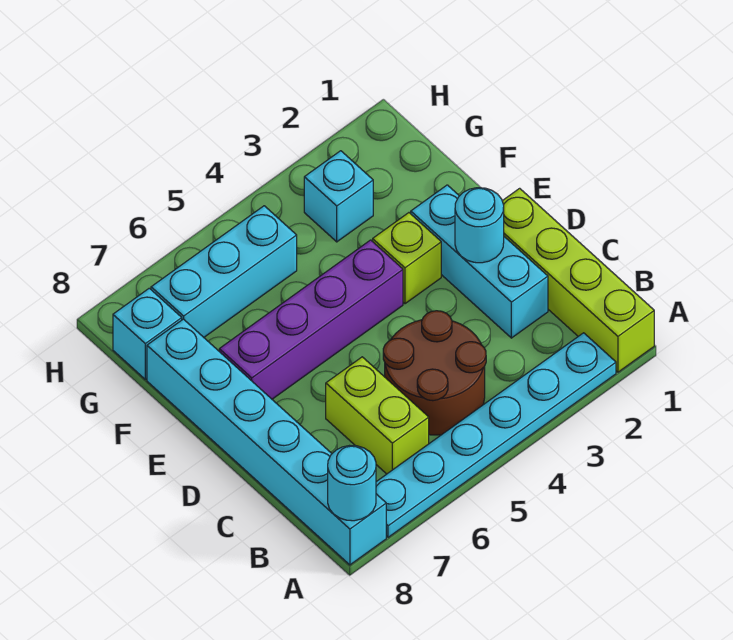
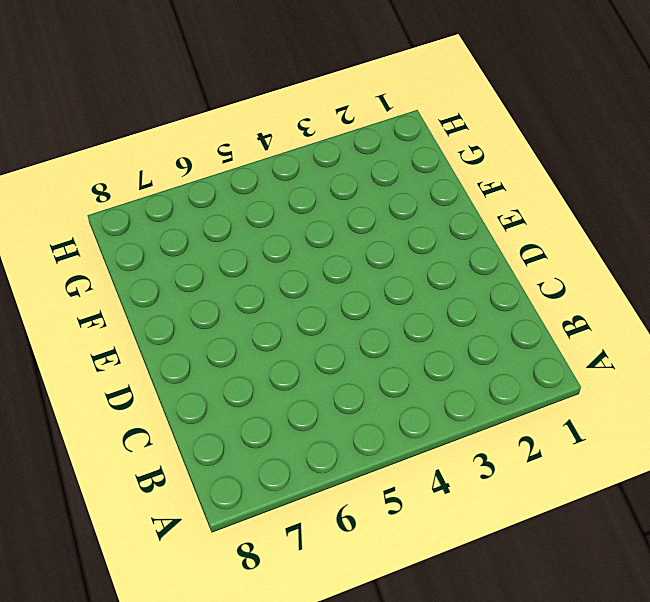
none -> lime brick A1:D1 level 1
none -> cyan plate A2:A7 level 1
none -> cyan brick A8:F8 level 1

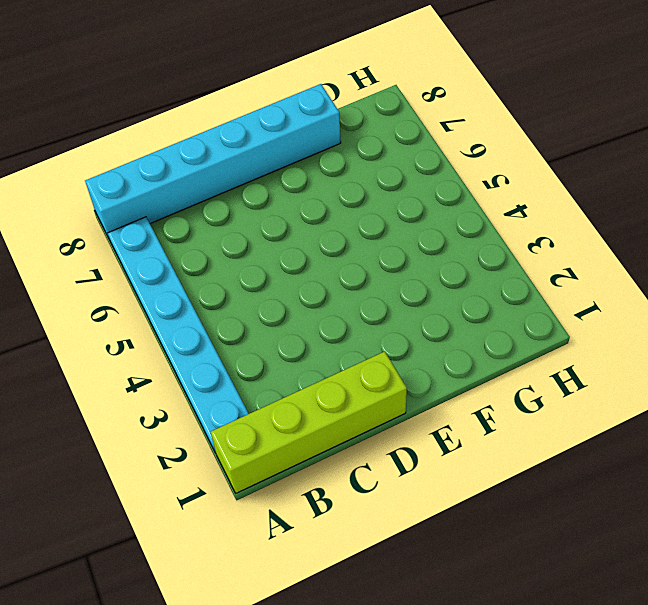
none -> brown round brick B4:C5 level 1
none -> lime brick B6:C6 level 1
none -> cyan brick C2:E2 level 1

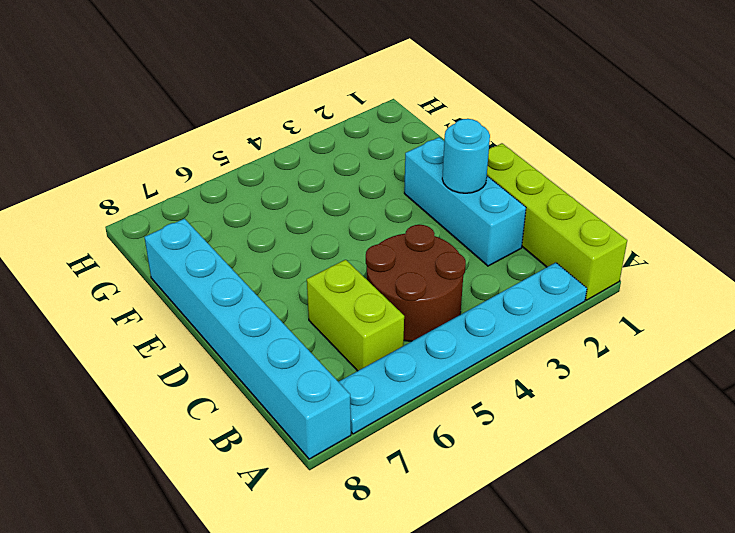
none -> lime brick E3 level 1
none -> purple brick E4:E7 level 1
none -> cyan brick G3 level 1

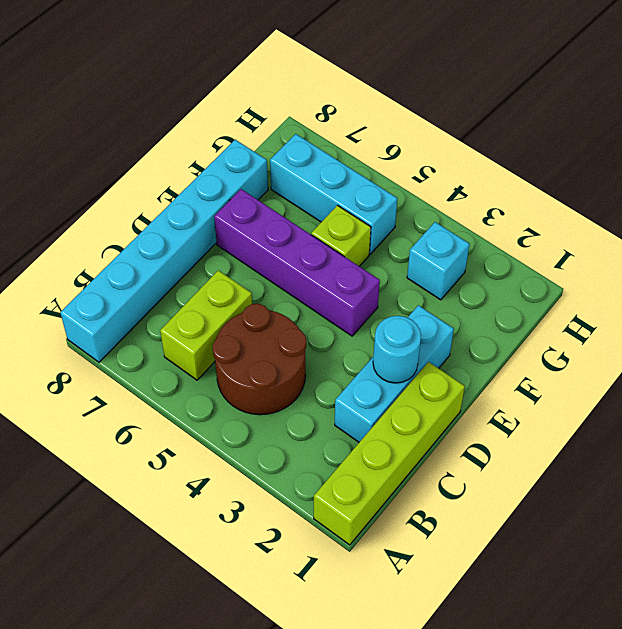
lime brick F5 level 1 -> lime brick E3 level 1
none -> cyan plate A2:A7 level 1
none -> cyan brick G8 level 1
none -> cyan round brick A8 level 2

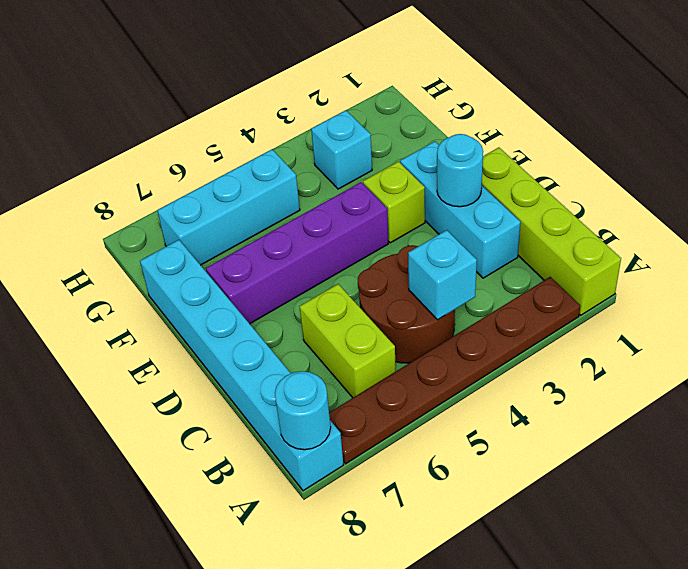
brown plate A2:A7 level 1 -> cyan plate A2:A7 level 1
cyan brick B4 level 2 -> cyan brick G8 level 1

